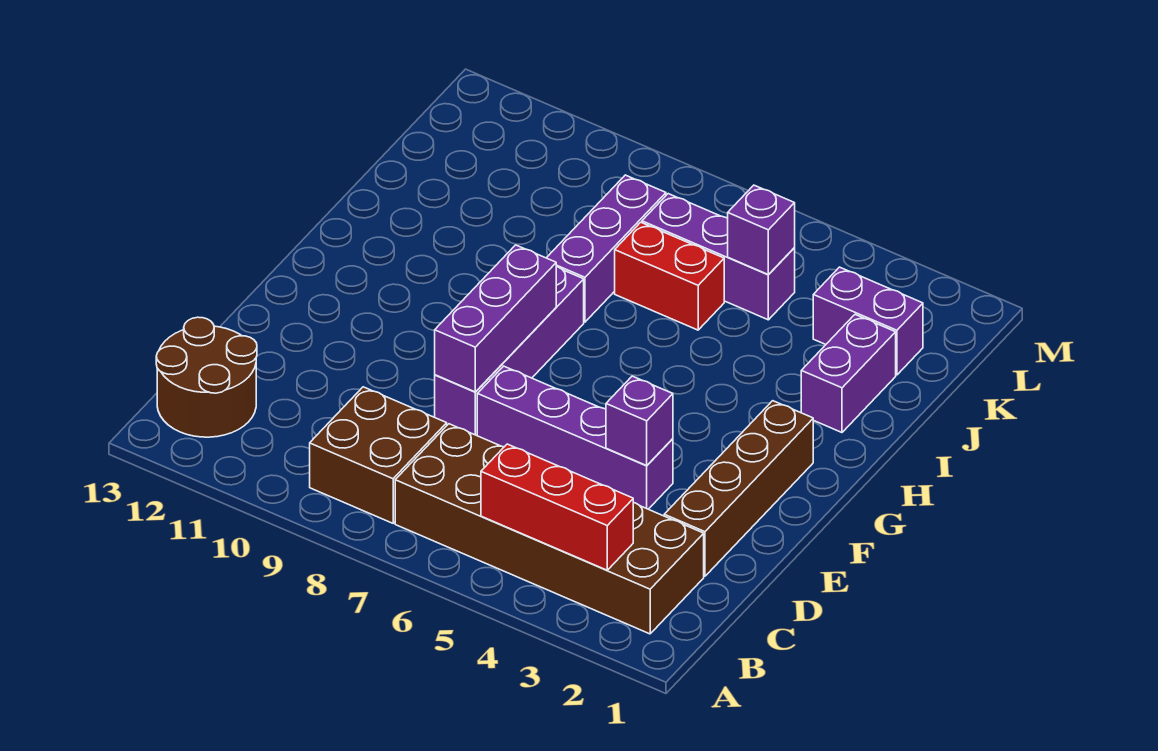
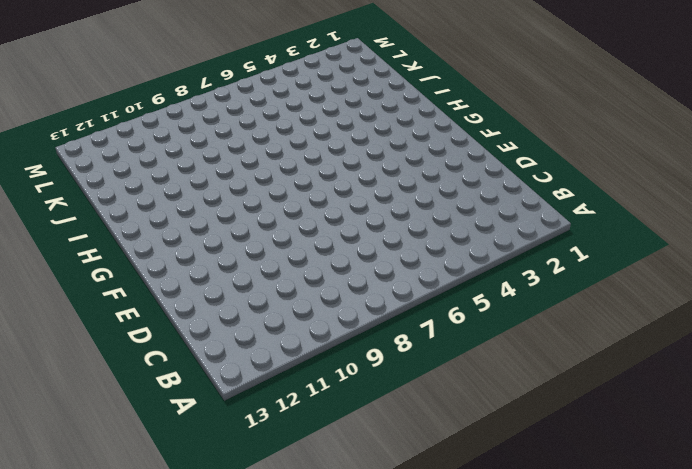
none -> brown brick B2:C7 level 1
none -> brown brick B8:C9 level 1
none -> brown round brick B12:C13 level 1

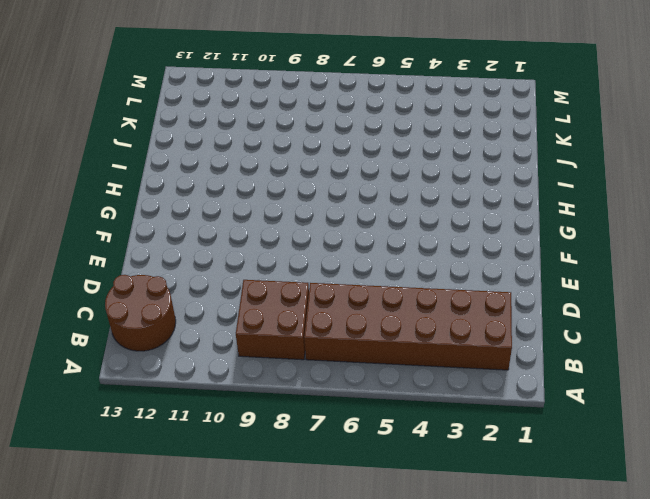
none -> brown brick D2:G2 level 1
none -> purple brick E4:E7 level 1
none -> purple brick E8:H8 level 1

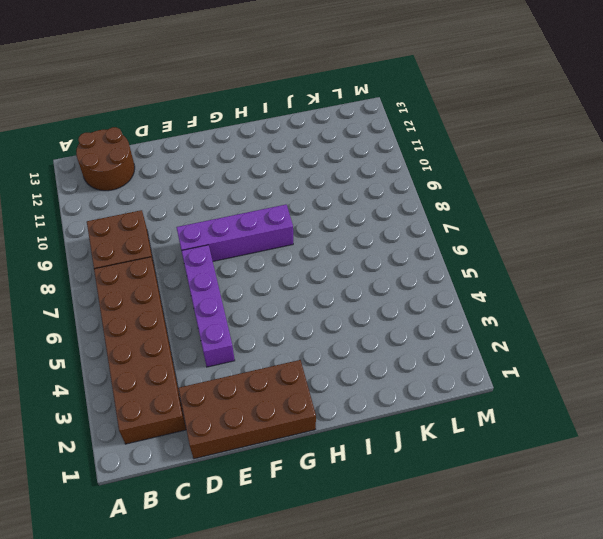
brown brick D1:G2 level 1 -> brown brick D2:G2 level 1
none -> purple brick I2:J2 level 1
none -> purple brick I8:K8 level 1
none -> red brick J6:J7 level 1

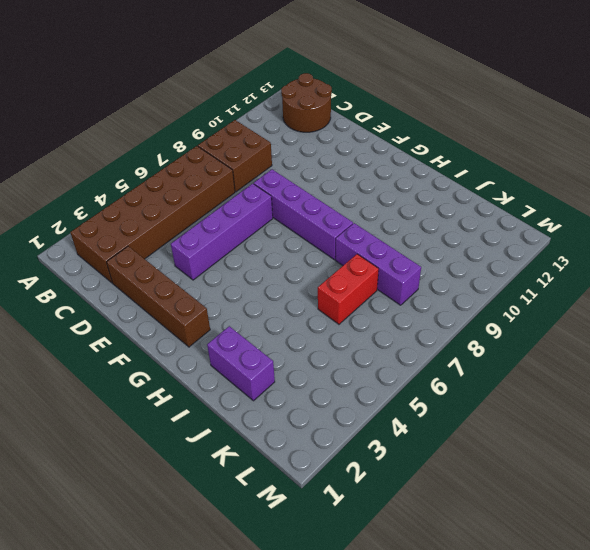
none -> purple brick K2:K3 level 1
none -> purple brick K5:K7 level 1
none -> red brick B3:B5 level 2

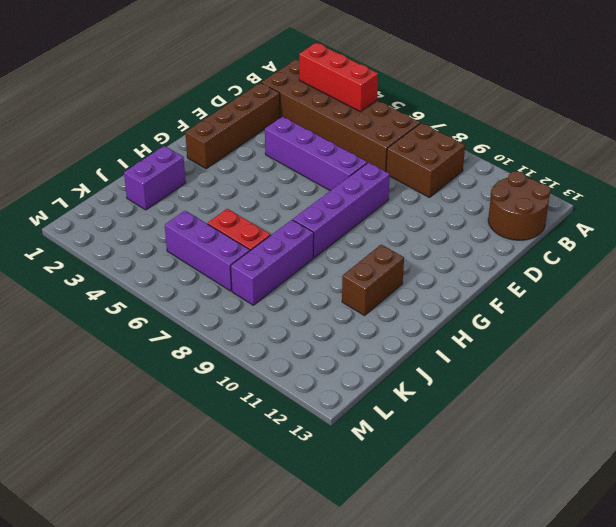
brown brick H11:I11 level 1 -> none
none -> purple brick K2:K3 level 1
none -> purple brick E4 level 2
none -> purple brick E8:G8 level 2

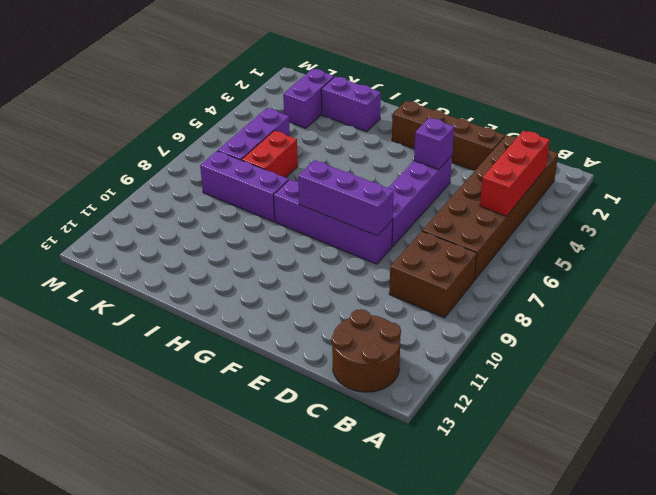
none -> purple brick K5 level 2

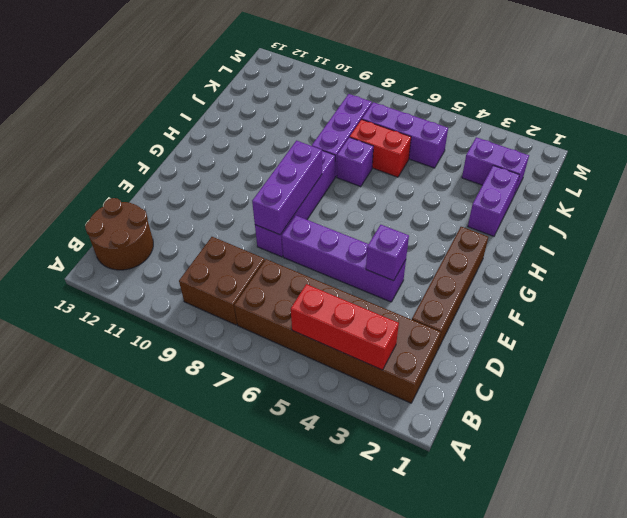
purple brick I7 level 1 -> purple brick K5 level 2

